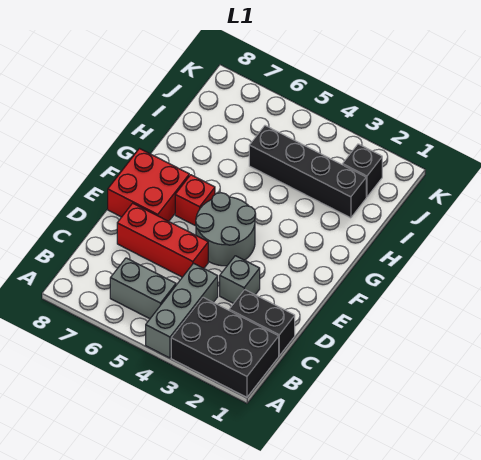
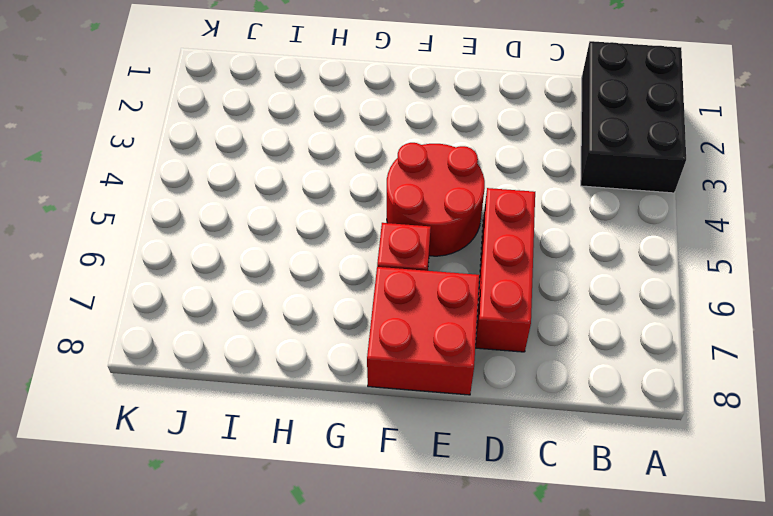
red round brick E4:F5 level 1 -> grey round brick E4:F5 level 1
none -> grey brick A4:C4 level 1
none -> grey brick B5:B6 level 1

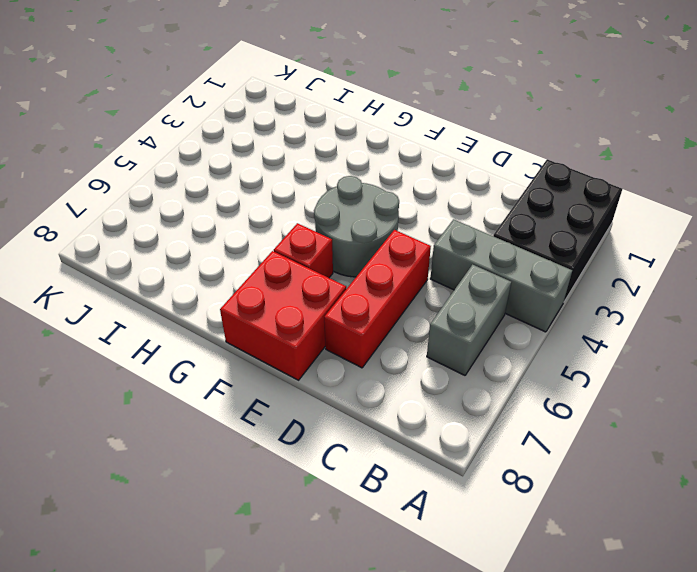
none -> black brick C1:C2 level 1
none -> grey brick D3 level 1

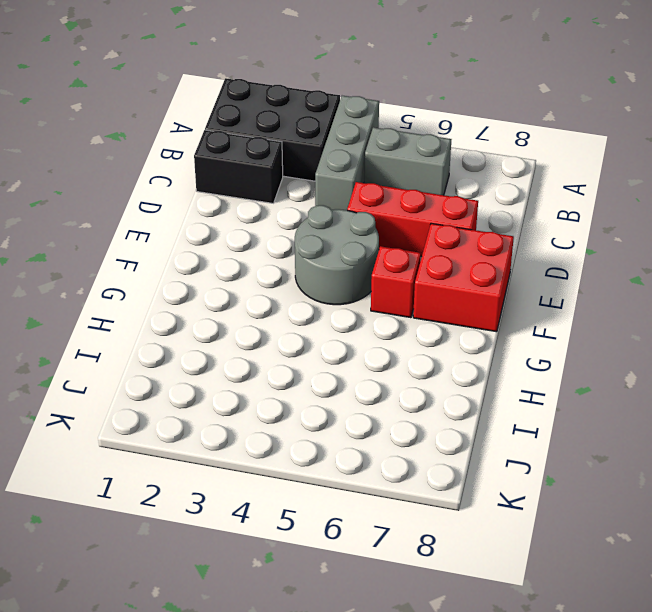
none -> grey brick D3 level 1
none -> black brick I2:I5 level 1

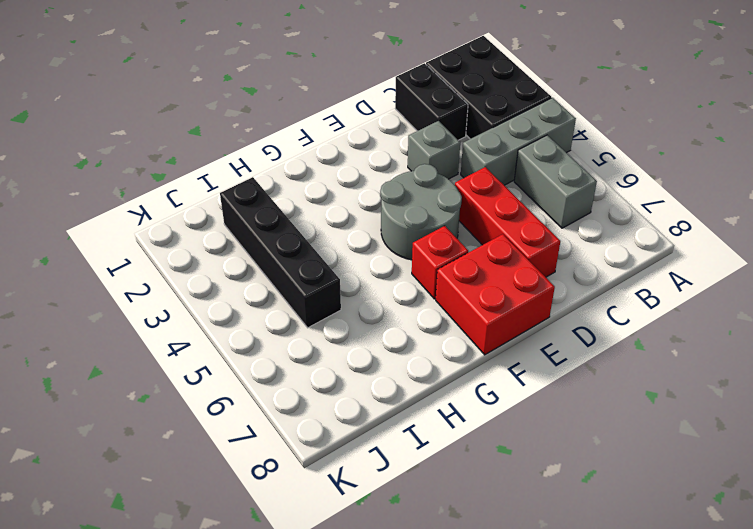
none -> black brick J2 level 1

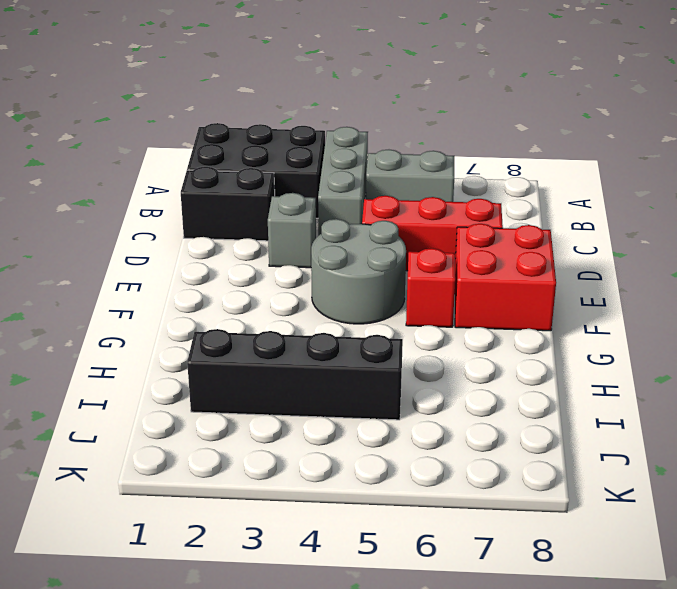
none -> black brick J2 level 1

